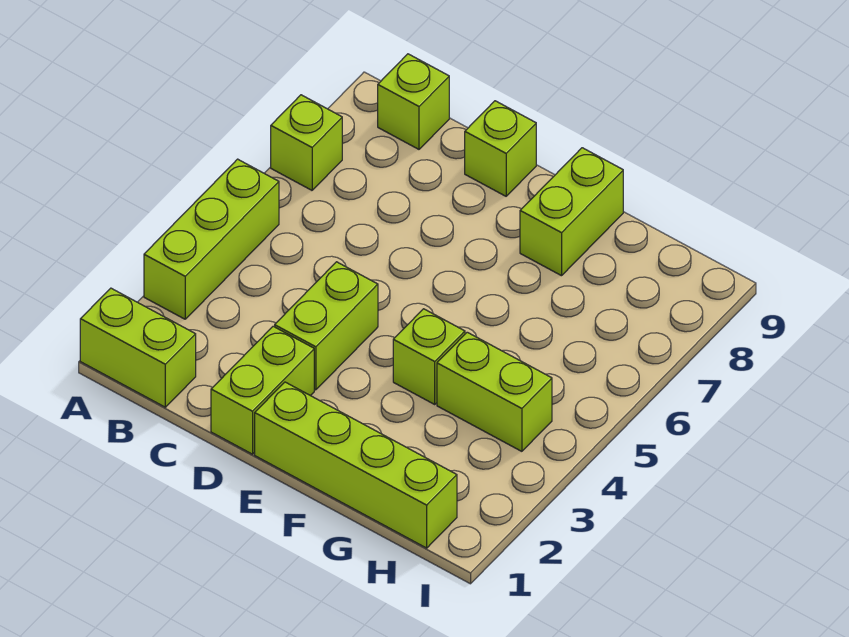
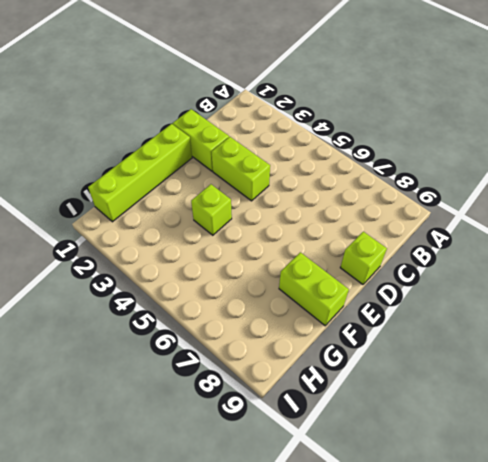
none -> lime brick A1:B1 level 1
none -> lime brick A3:A5 level 1

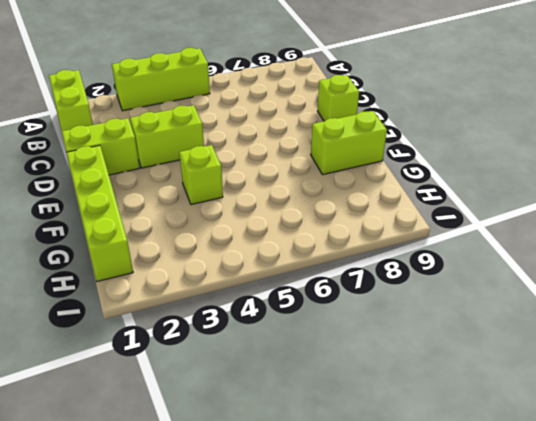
none -> lime brick A7 level 1
none -> lime brick B9 level 1

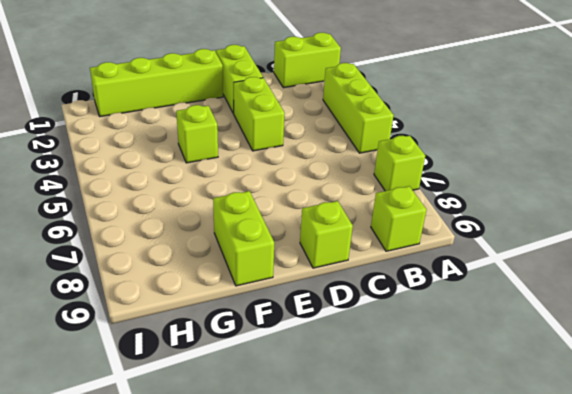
none -> lime brick G4:H4 level 1

